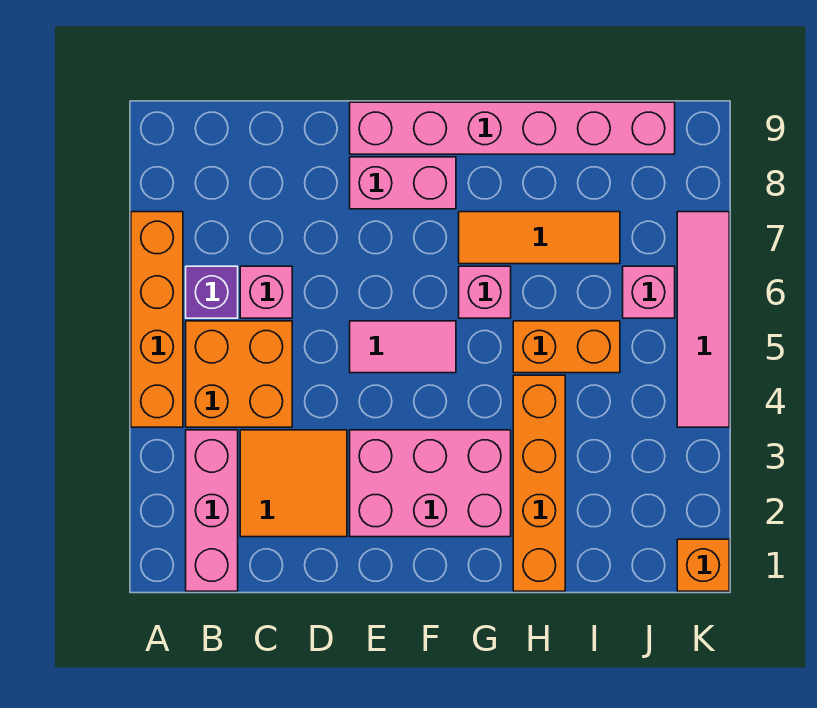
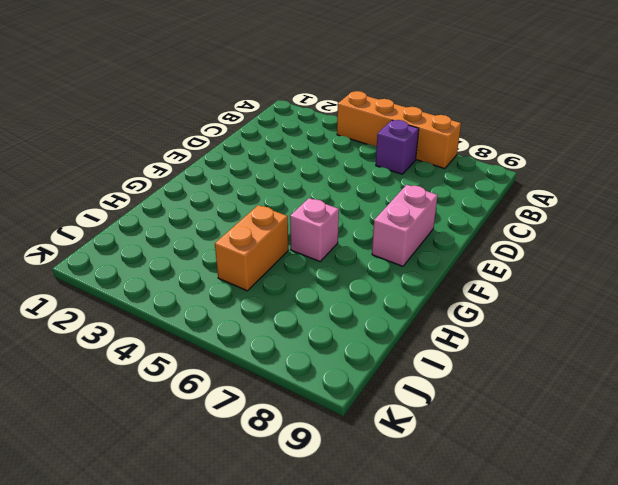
none -> pink brick B1:B3 level 1
none -> orange brick B4:C5 level 1
none -> orange tile C2:D3 level 1

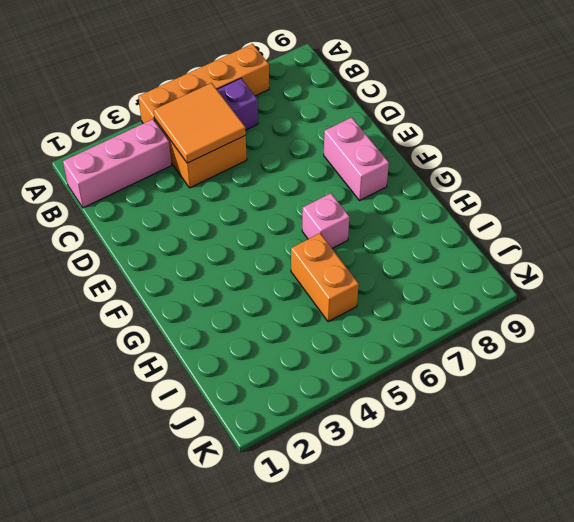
orange tile B4:C5 level 2 -> orange tile C2:D3 level 1
none -> pink brick C6 level 1
none -> pink brick E2:G3 level 1
none -> pink tile E5:F5 level 1

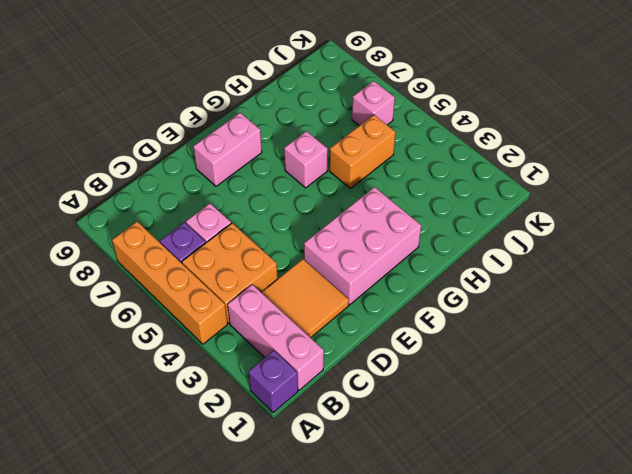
purple brick A1 level 1 -> none
none -> pink tile E5:F5 level 1
none -> pink brick E9:J9 level 1
none -> orange tile G7:I7 level 1

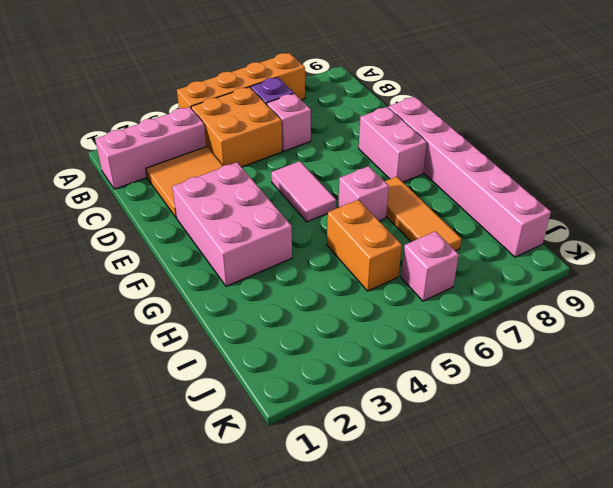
none -> orange brick H1:H4 level 1
none -> orange brick K1 level 1
none -> pink tile K4:K7 level 1

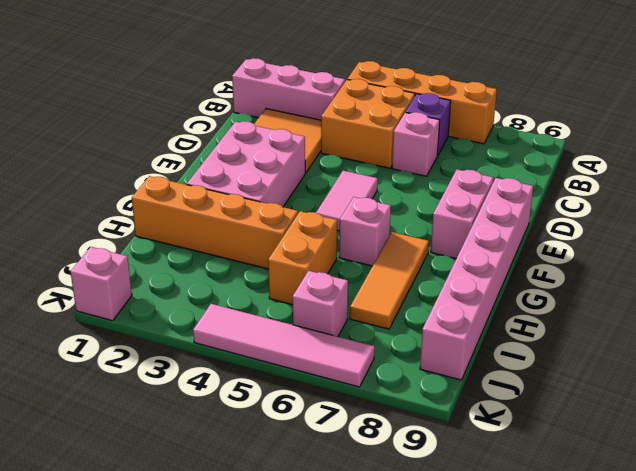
pink brick K1 level 1 -> orange brick K1 level 1

